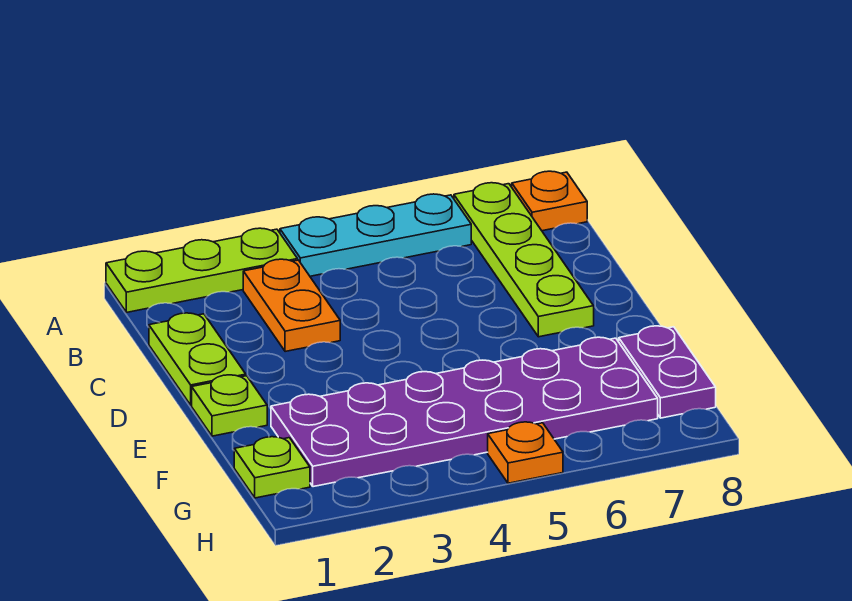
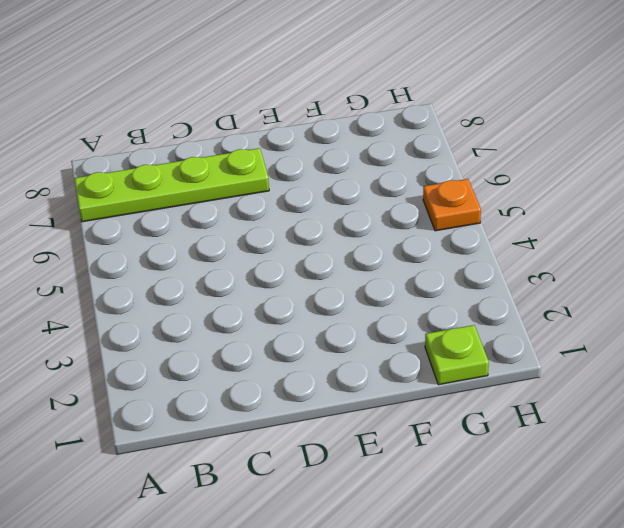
none -> lime plate A1:A3 level 1
none -> cyan plate A4:A6 level 1

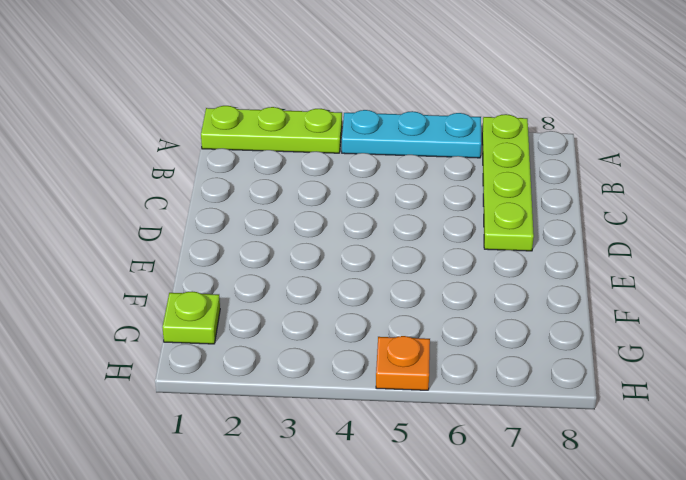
none -> orange plate A8 level 1
none -> orange plate B3:C3 level 1

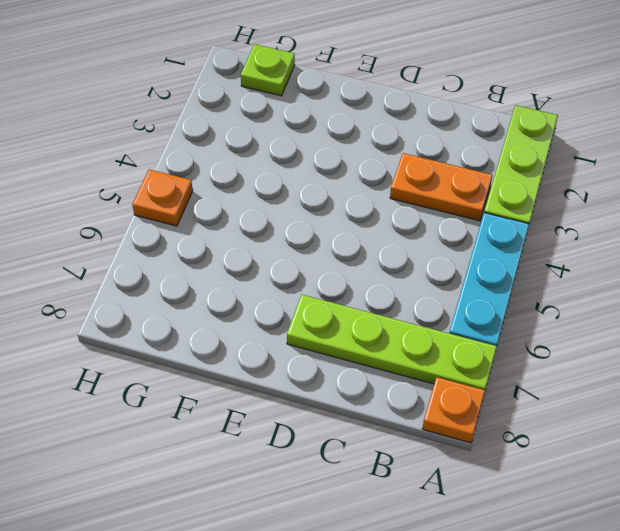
none -> lime plate C1:D1 level 1
none -> lime plate E1 level 1

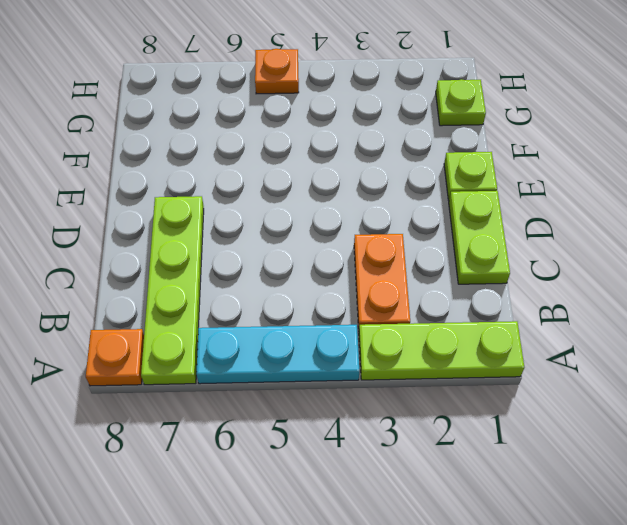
none -> purple plate F2:G7 level 1
none -> purple plate F8:G8 level 1

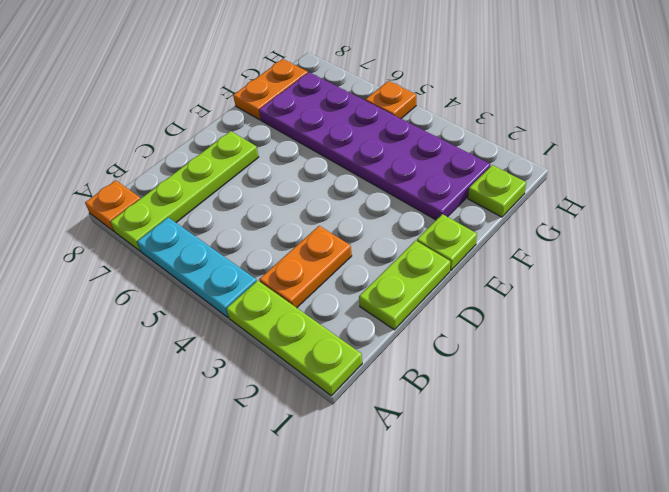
orange plate F8:G8 level 1 -> purple plate F8:G8 level 1

